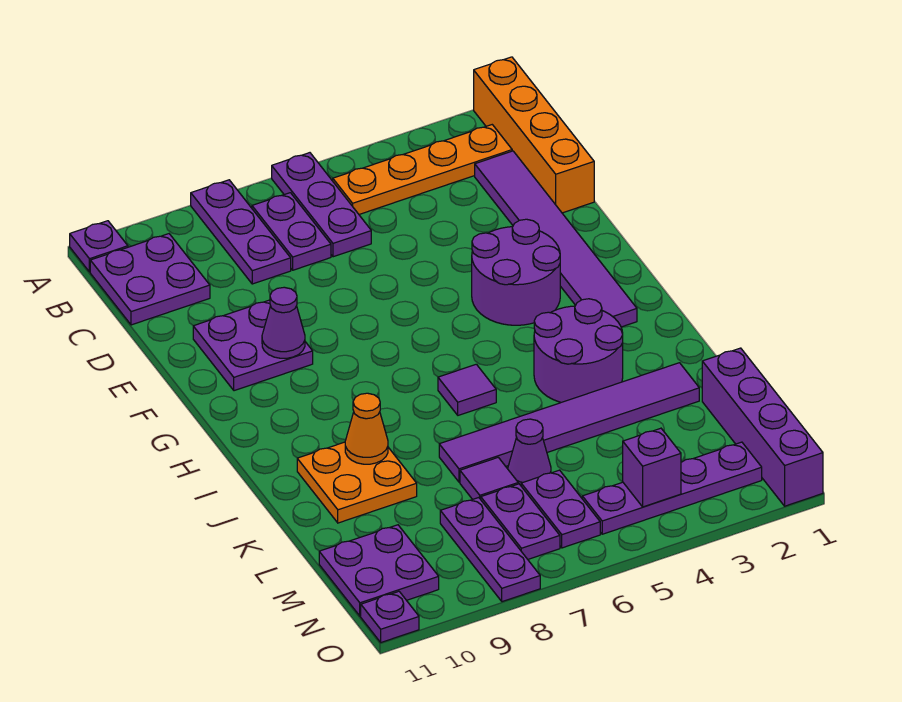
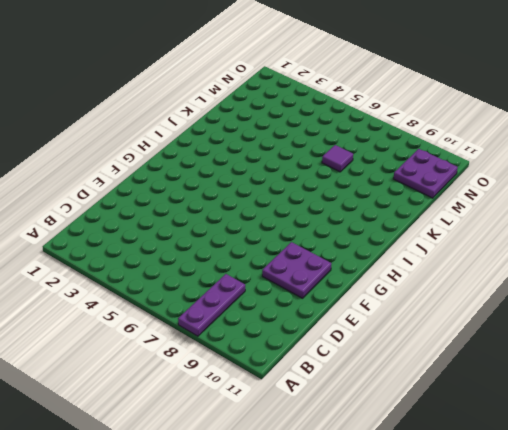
none -> orange brick A1:D1 level 1
none -> purple plate A6:C6 level 1
none -> purple plate A11 level 1

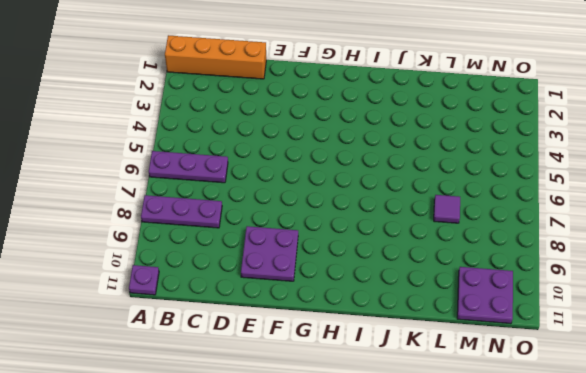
none -> orange plate B2:B5 level 1
none -> purple plate B7:C7 level 1
none -> purple plate B10:C11 level 1

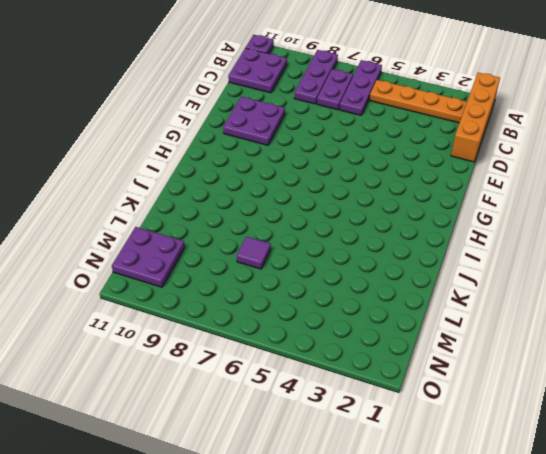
none -> purple tile C2:H2 level 1
none -> purple round brick F3:G4 level 1
none -> purple round brick I3:J4 level 1

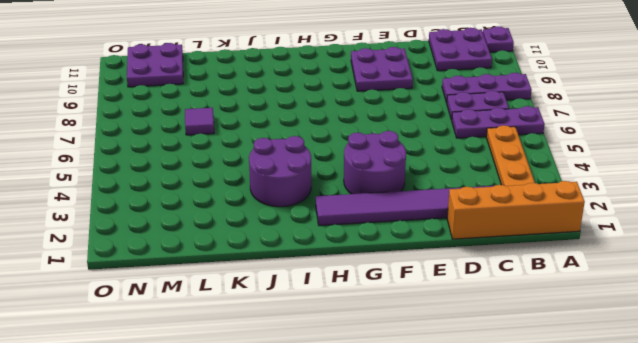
none -> purple tile I6 level 1
none -> orange plate J9:K10 level 1
none -> purple tile K2:K7 level 1

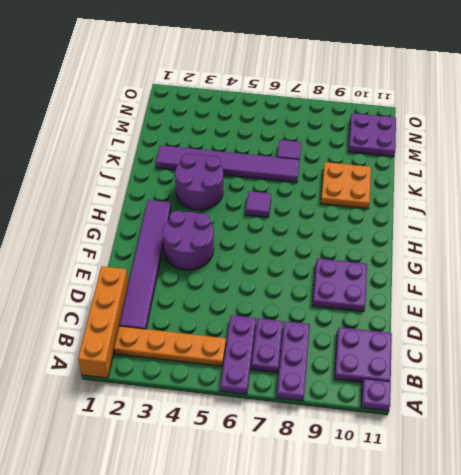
none -> purple brick L1:O1 level 1
none -> purple cone L6 level 1
none -> purple plate M6:N6 level 1

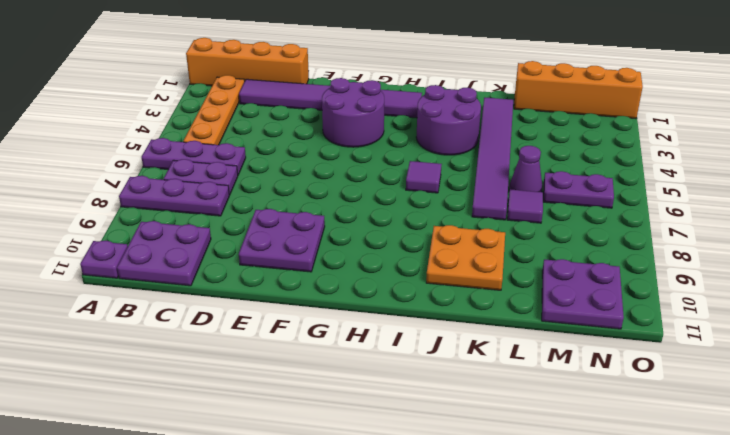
orange brick L1:O1 level 1 -> purple brick L1:O1 level 1
none -> purple plate M7:N7 level 1
none -> purple plate M8:O8 level 1
none -> purple plate N2:N5 level 1

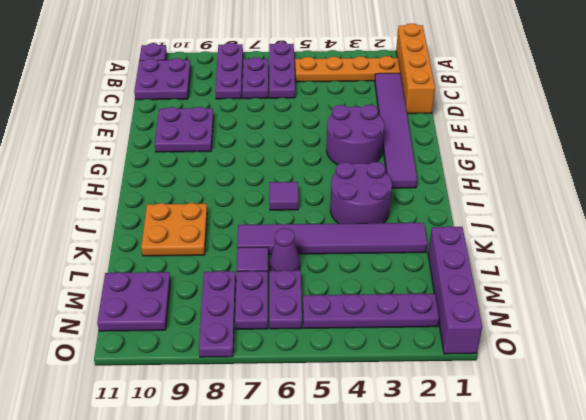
none -> purple plate O11 level 1
none -> purple cone F9 level 2
none -> orange cone J9 level 2

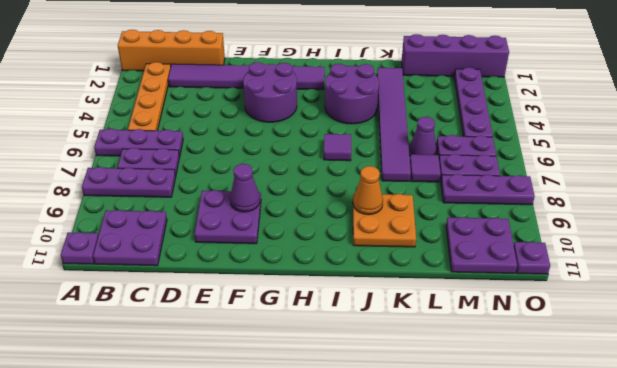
none -> purple brick N4 level 2

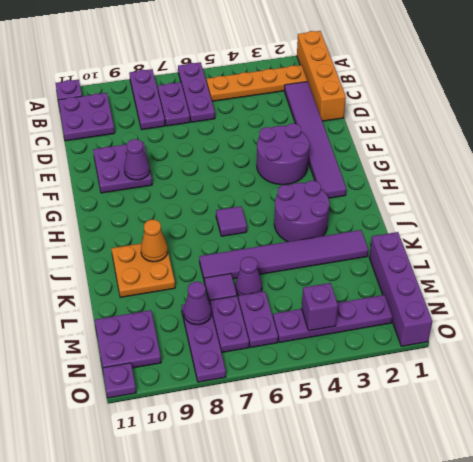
purple cone M8 level 2 -> none

